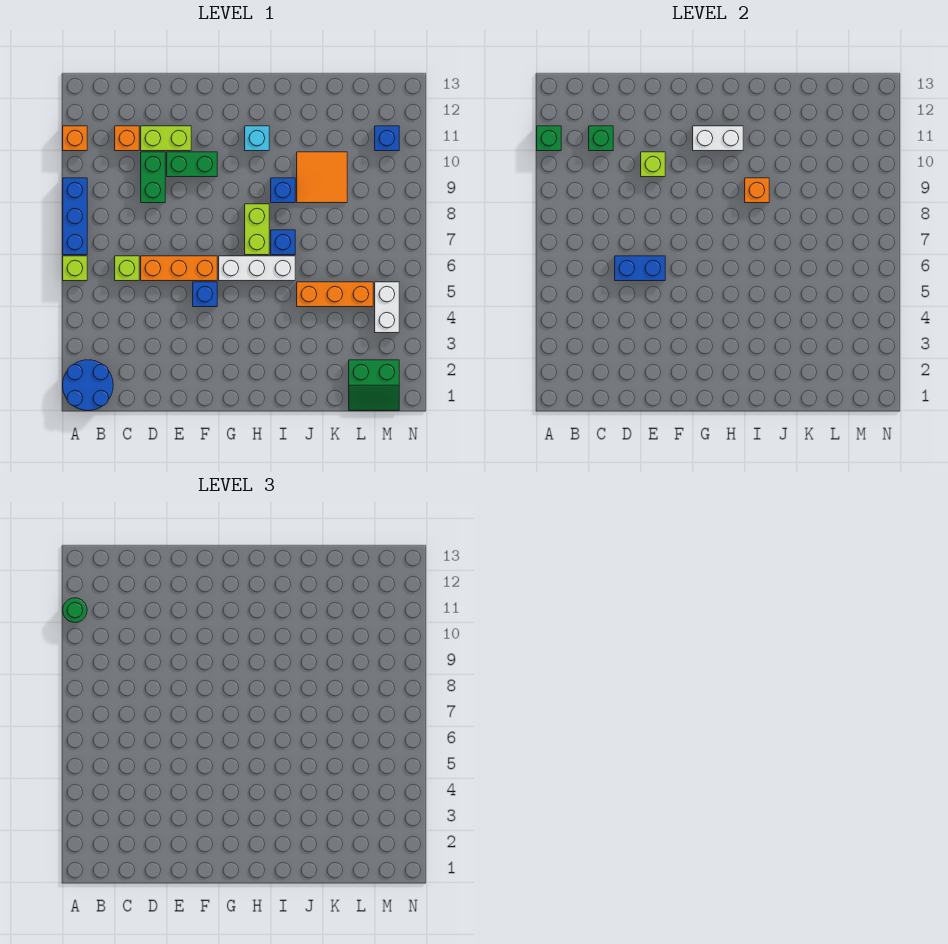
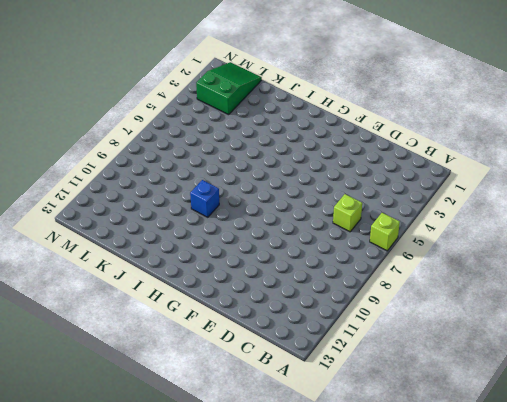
green slope L1:M3 level 1 top 3 -> green slope L1:M2 level 1 top 2
none -> blue round brick A1:B2 level 1
none -> blue brick A7:A9 level 1
none -> orange brick A11 level 1

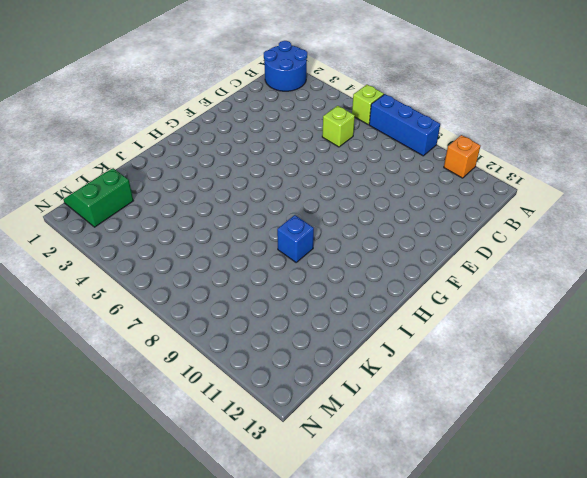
none -> orange brick C11 level 1
none -> orange brick D6:F6 level 1
none -> green brick D9:D10 level 1

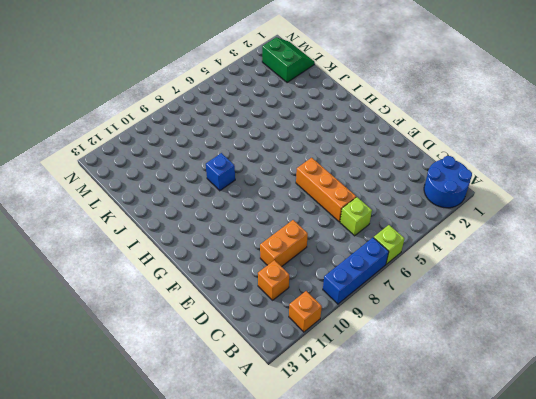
orange brick D9:D10 level 1 -> green brick D9:D10 level 1
none -> lime brick D11:E11 level 1
none -> green brick E10:F10 level 1
none -> blue brick F5 level 1

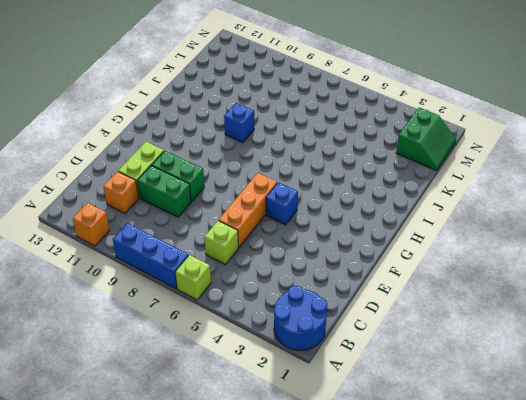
green brick E9:E10 level 1 -> green brick E10:F10 level 1
none -> white brick G6:I6 level 1
none -> lime brick H7:H8 level 1
none -> cyan brick H11 level 1

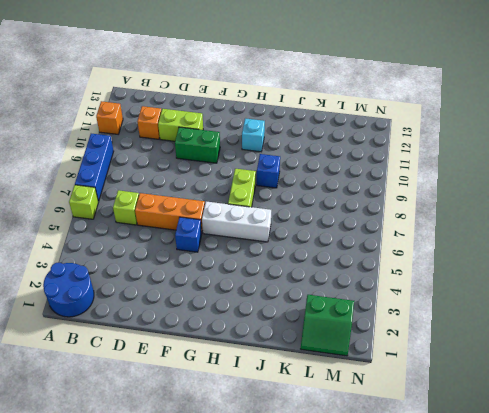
none -> green brick D9:D10 level 1
none -> blue brick I7 level 1
none -> orange brick J5:L5 level 1

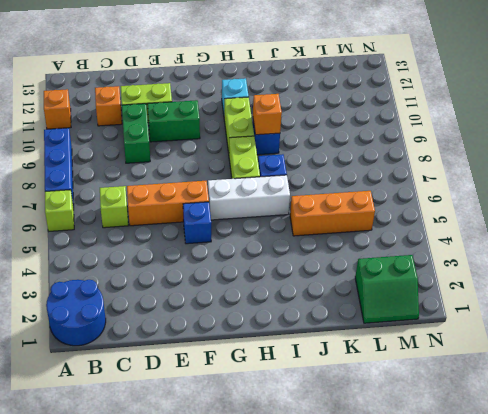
lime brick H9:H10 level 1 -> none
none -> orange tile J9:K10 level 1
none -> white brick M4:M5 level 1
none -> blue brick M11 level 1

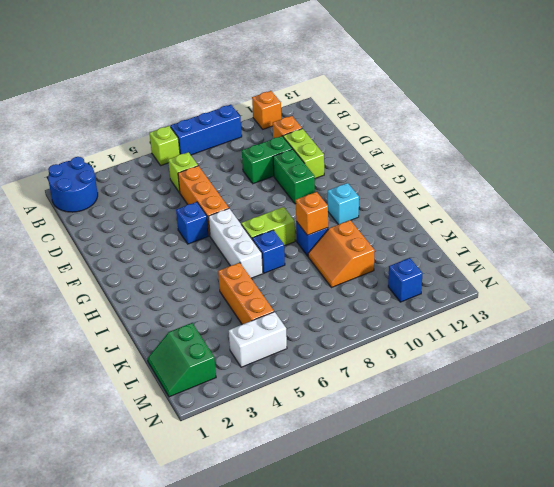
orange slope J9:K10 level 1 top 10 -> orange tile J9:K10 level 1
none -> green brick A11 level 2
none -> green brick C11 level 2
none -> blue brick D6:E6 level 2

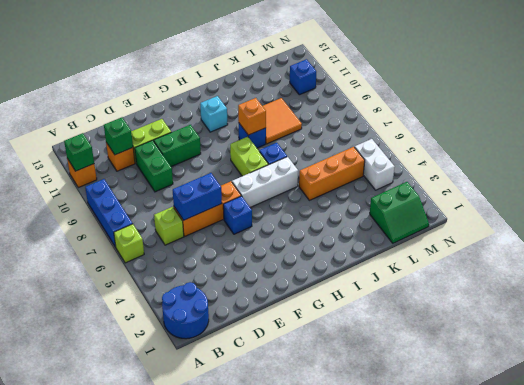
none -> lime brick E10 level 2
none -> white brick G11:H11 level 2
none -> green round brick A11 level 3

